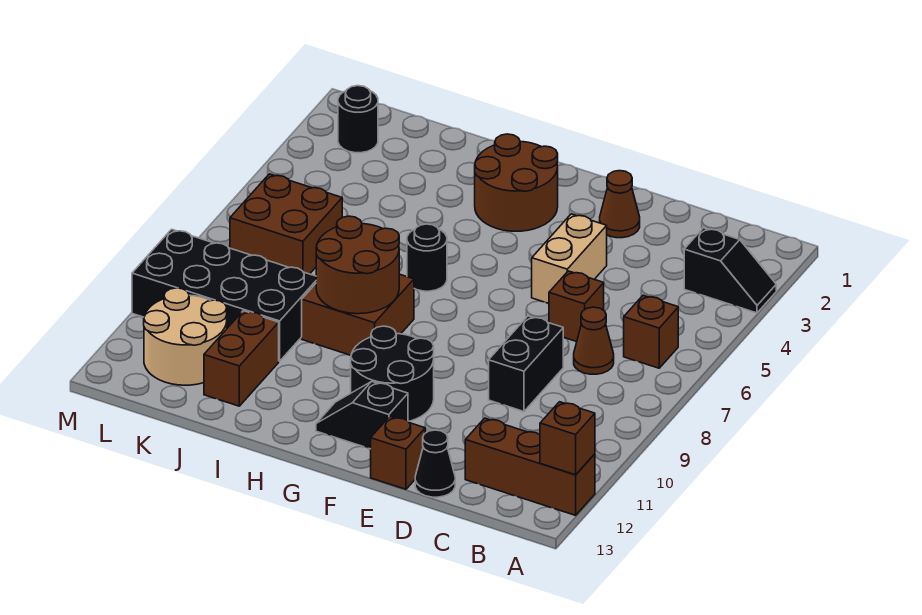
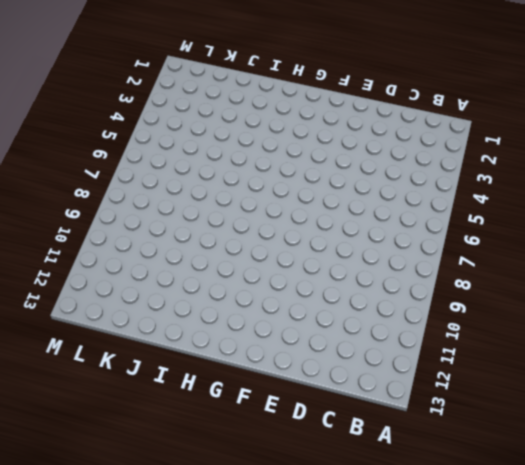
none -> black slope A3:B3 level 1 top B
none -> brown brick A12:C12 level 1
none -> brown brick B6 level 1

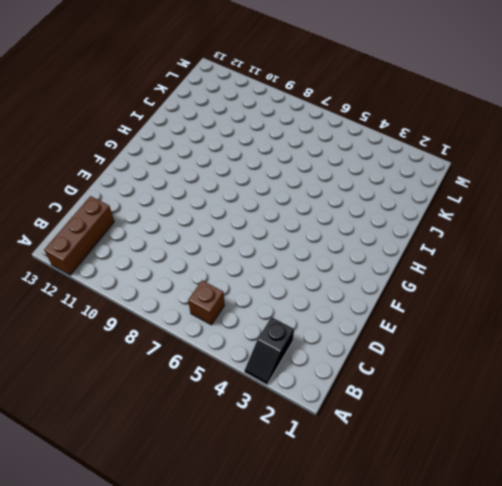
none -> brown cone C7 level 1
none -> brown brick D6 level 1
none -> black brick D8:D9 level 1

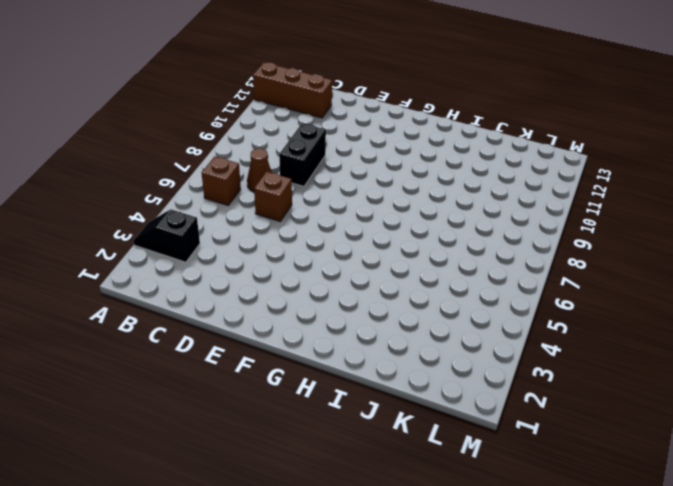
none -> black cone D13 level 1
none -> brown cone E2 level 1
none -> tan brick E4:E5 level 1

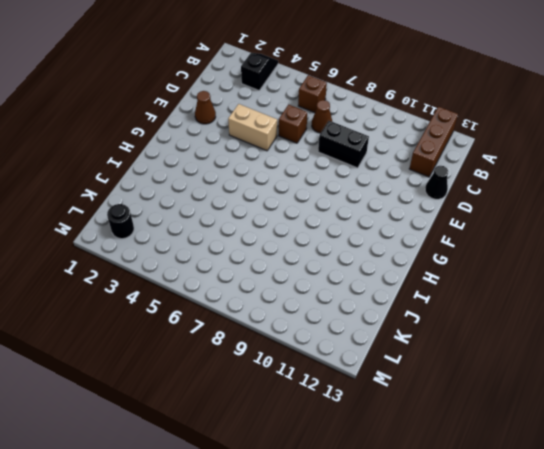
none -> brown brick E13 level 1
none -> black round brick F10:G11 level 1
none -> black slope F12:G12 level 1 top F

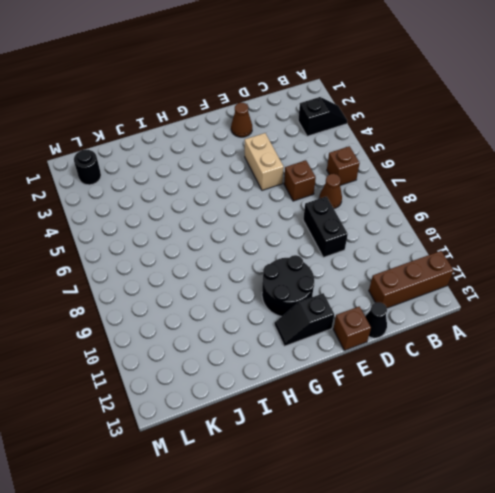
none -> brown round brick G2:H3 level 1
none -> black round brick H6 level 1
none -> brown brick H8:I9 level 1

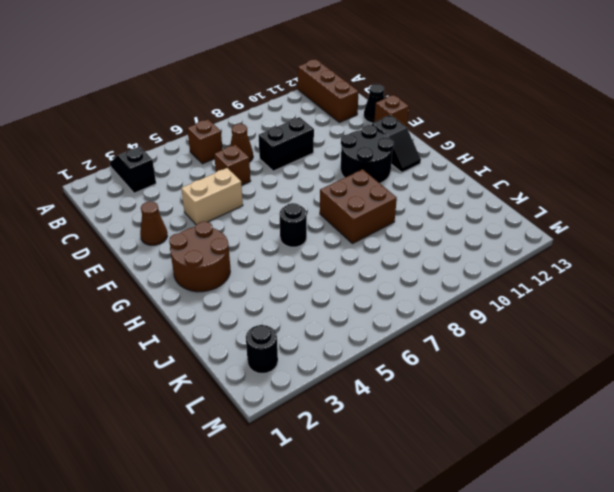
none -> black brick J9:M10 level 1
none -> brown brick J11:J12 level 1
none -> brown brick K6:L7 level 1

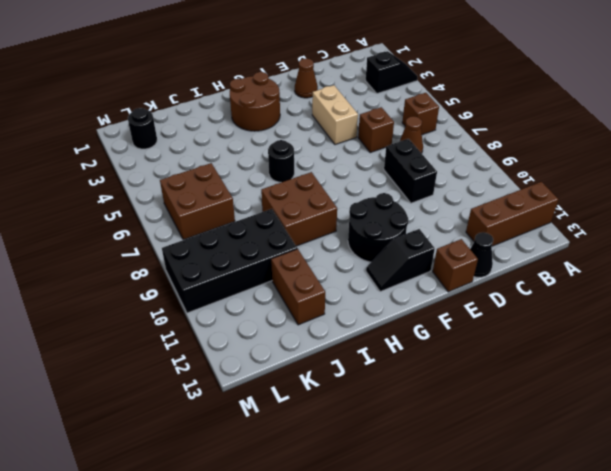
none -> tan round brick K11:L12 level 1
none -> brown brick A12 level 2
none -> brown round brick H8:I9 level 2

